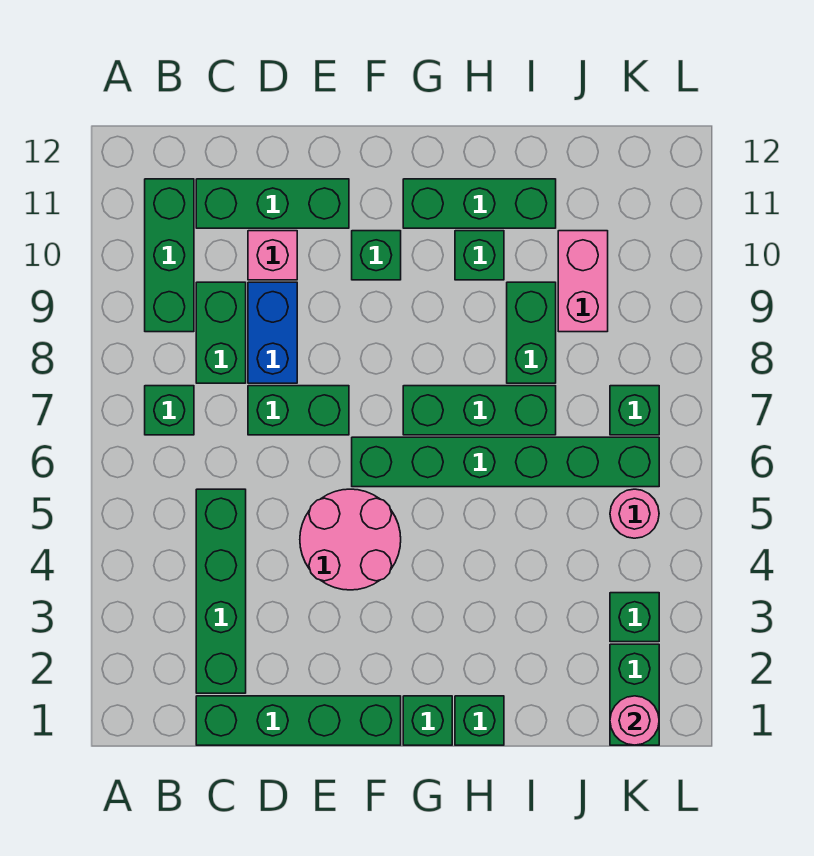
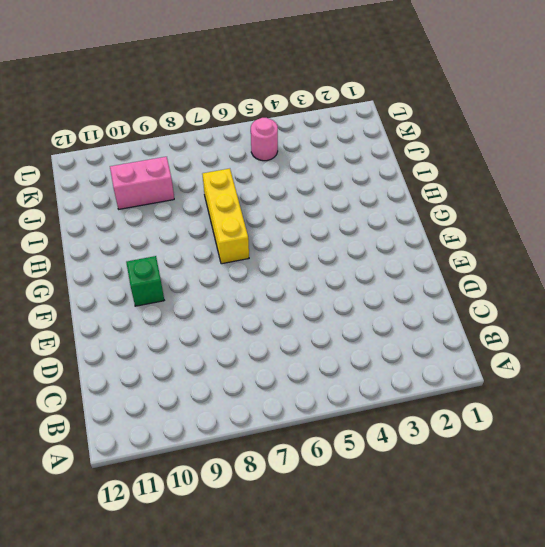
yellow brick G7:I7 level 1 -> green brick G7:I7 level 1
none -> green brick B7 level 1
none -> green brick B9:B11 level 1
none -> green brick C1:F1 level 1

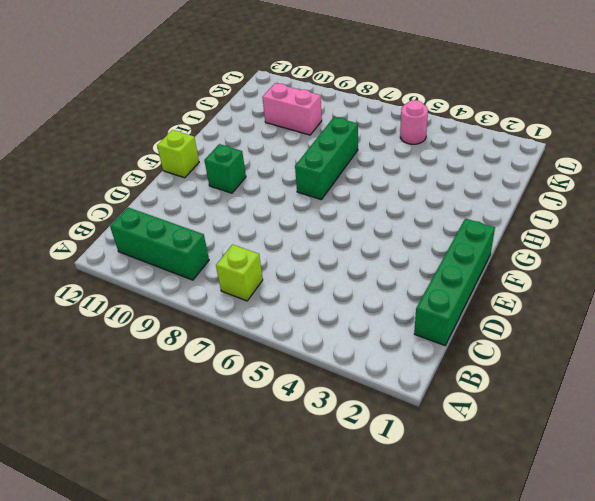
lime brick B7 level 1 -> green brick B7 level 1
lime brick F12 level 1 -> none
none -> green brick C2:C5 level 1
none -> green brick C8:C9 level 1
none -> green brick C11:E11 level 1

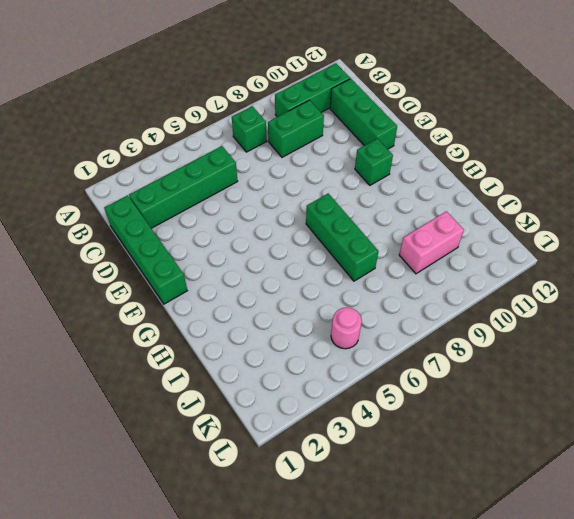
none -> green brick D7:E7 level 1
none -> blue brick D8:D9 level 1
none -> pink brick D10 level 1

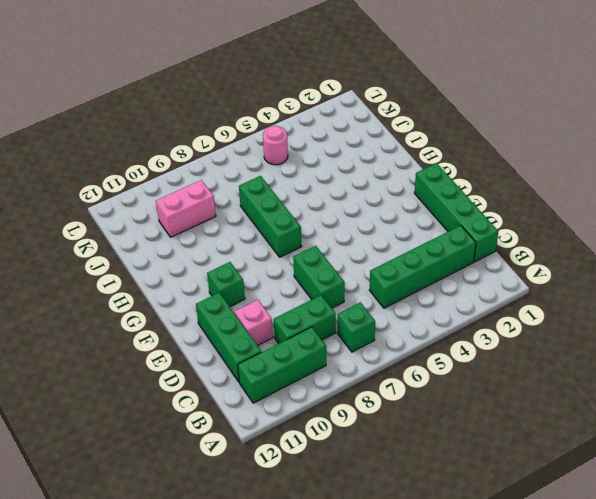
none -> blue brick D8:D9 level 1
none -> pink round brick E4:F5 level 1
none -> green brick F6:K6 level 1

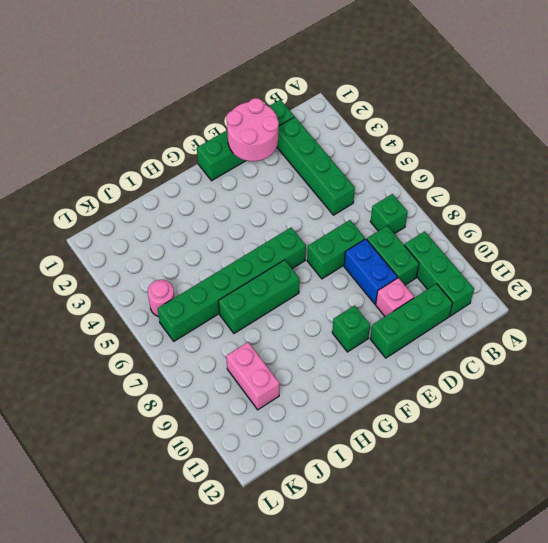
pink round brick D1:E2 level 2 -> pink round brick E4:F5 level 1
none -> green brick G1 level 1
none -> green brick G11:I11 level 1
none -> green brick H1 level 1

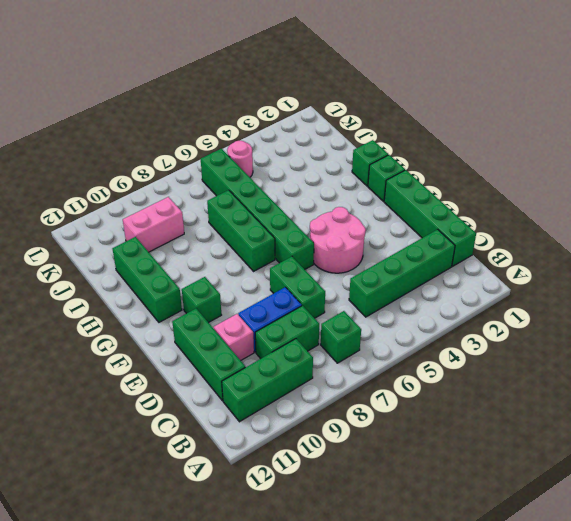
none -> green brick H10 level 1
none -> green brick I8:I9 level 1
none -> green brick K1:K2 level 1

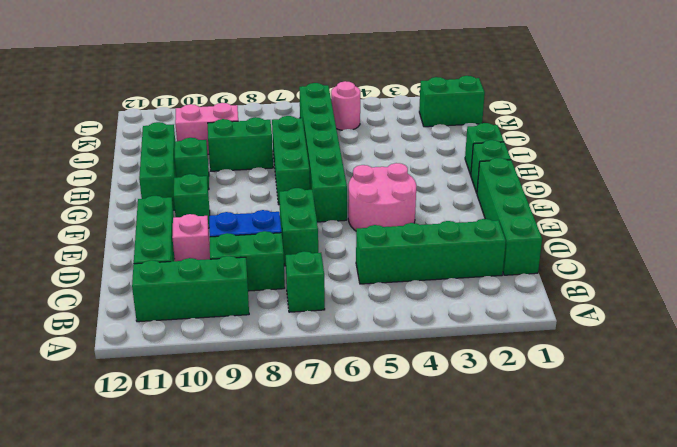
none -> green brick K3 level 1
none -> green brick K7 level 1
none -> pink round brick K1 level 2

